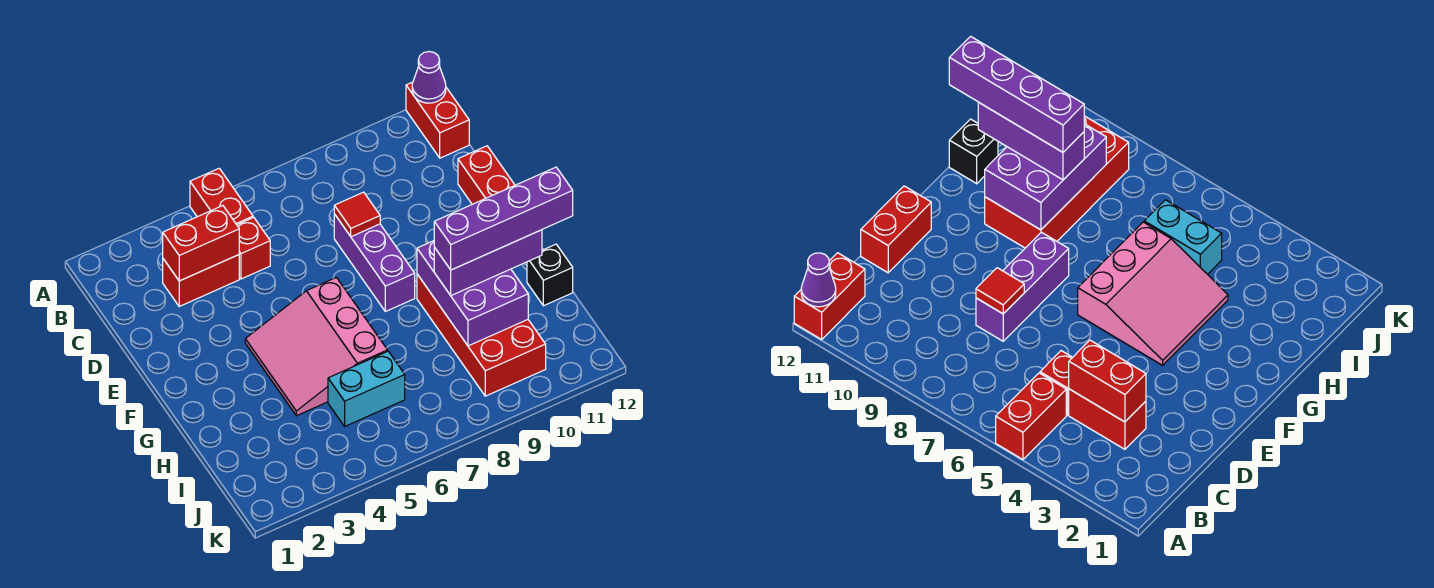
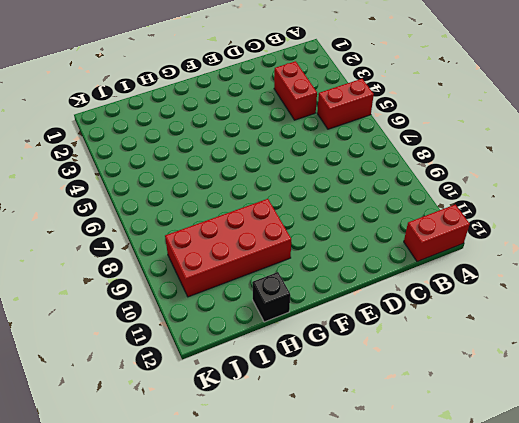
none -> red brick C5 level 1
none -> purple brick D8:F8 level 1
none -> red brick D12:E12 level 1

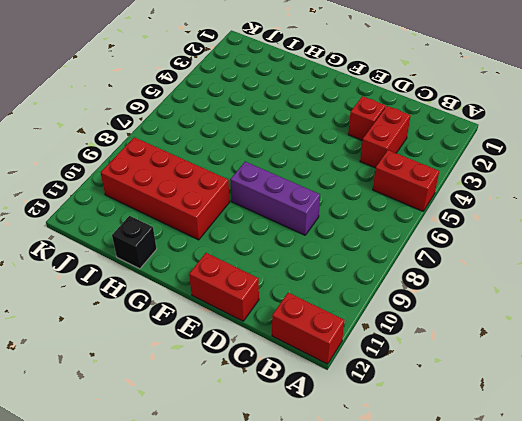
red brick D3 level 1 -> red brick C5 level 1
none -> pink slope F4:H6 level 1 top 6
none -> cyan brick I5:I6 level 1
none -> purple cone A12 level 2

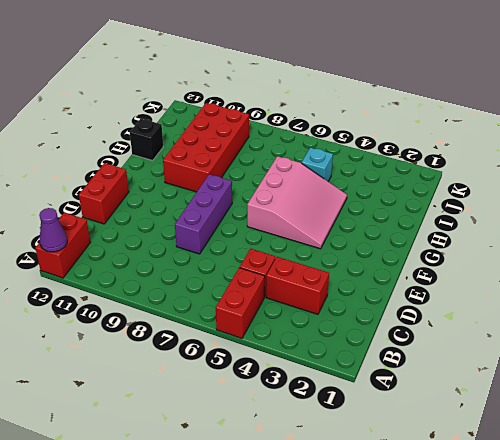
cyan brick I5 level 1 -> cyan brick I5:I6 level 1
none -> red brick C3:C4 level 2
none -> red tile D8 level 2
none -> purple brick G9:I10 level 2

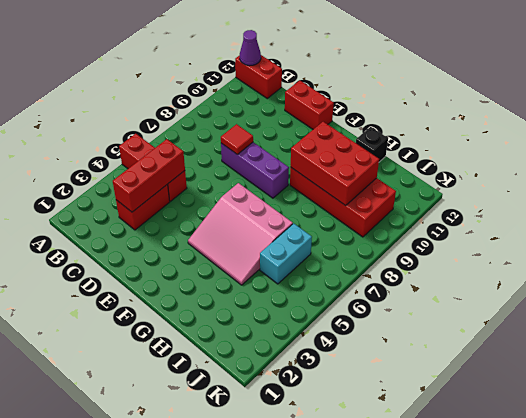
red brick C3:C5 level 2 -> red brick C3:C4 level 2
red brick G9:I10 level 2 -> purple brick G9:I10 level 2
none -> purple brick H9:H11 level 3
none -> purple brick H9:H12 level 4

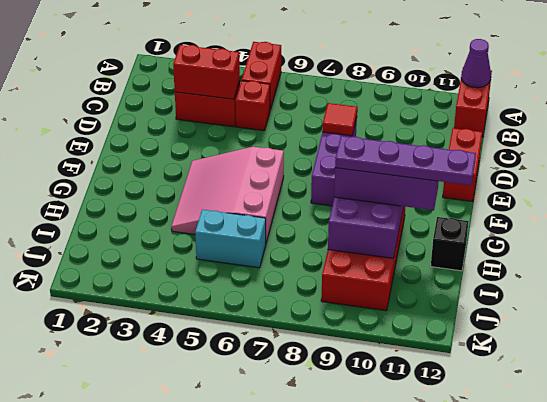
purple plate H9:H12 level 4 -> purple brick H9:H12 level 4

